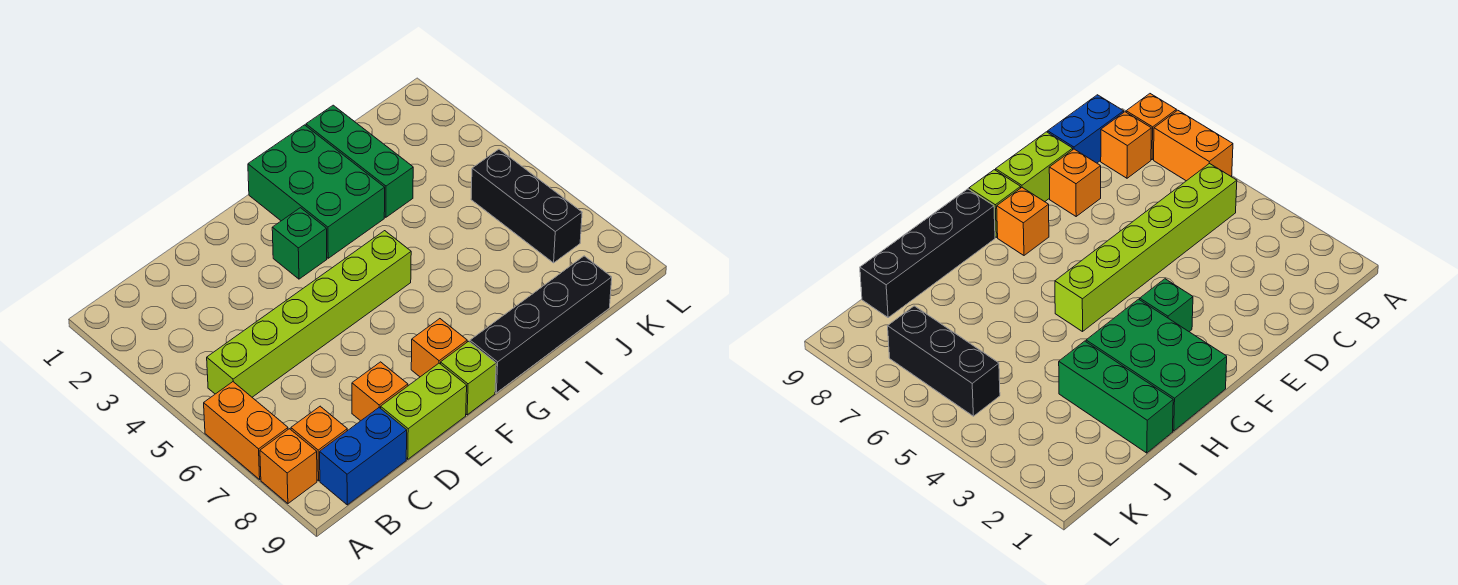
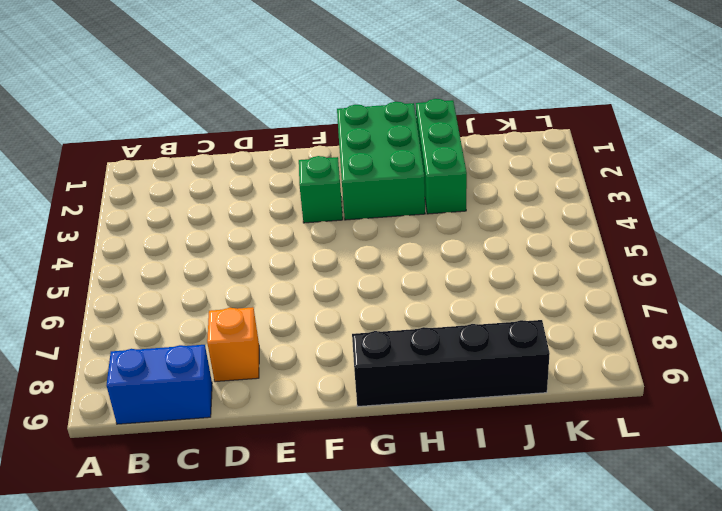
none -> orange brick A6:A7 level 1
none -> orange brick A8 level 1
none -> lime brick B5:G5 level 1

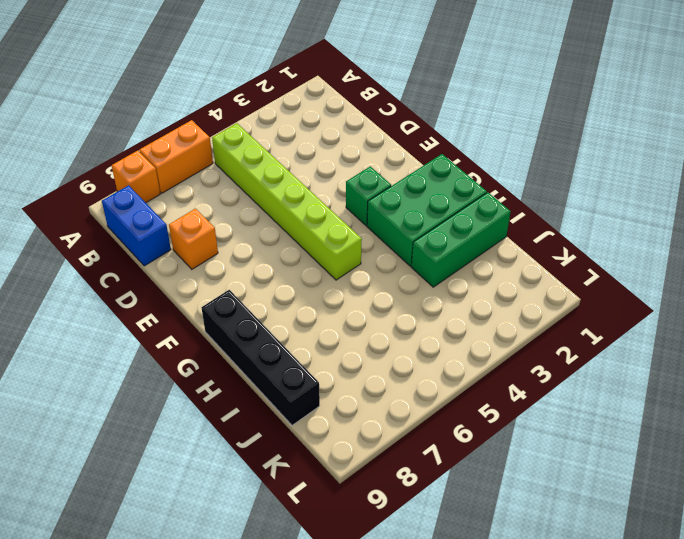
none -> orange brick B8 level 1
none -> lime brick D9:E9 level 1
none -> orange brick F8 level 1

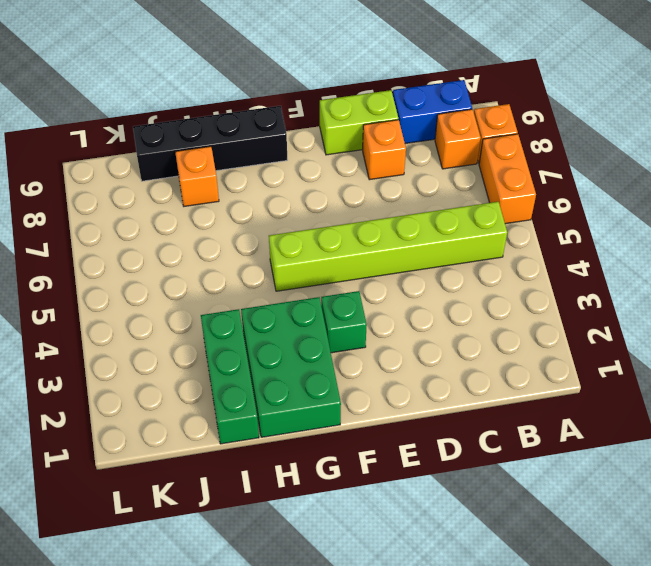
orange brick I8 level 1 -> orange brick F8 level 1
none -> lime brick F9 level 1
none -> black brick K5:K7 level 1

